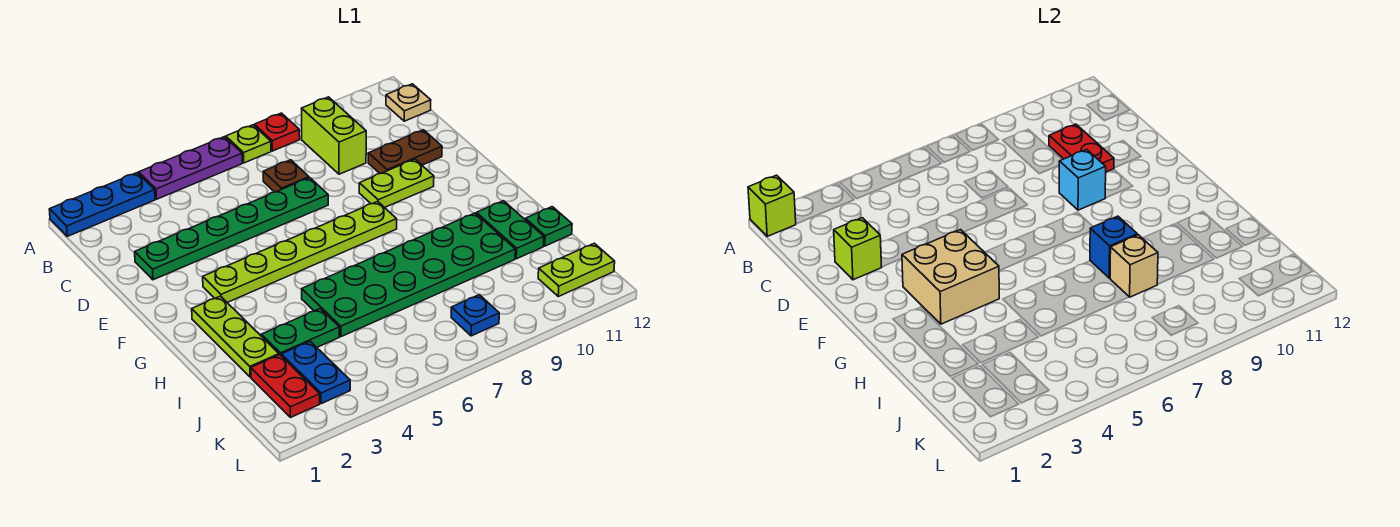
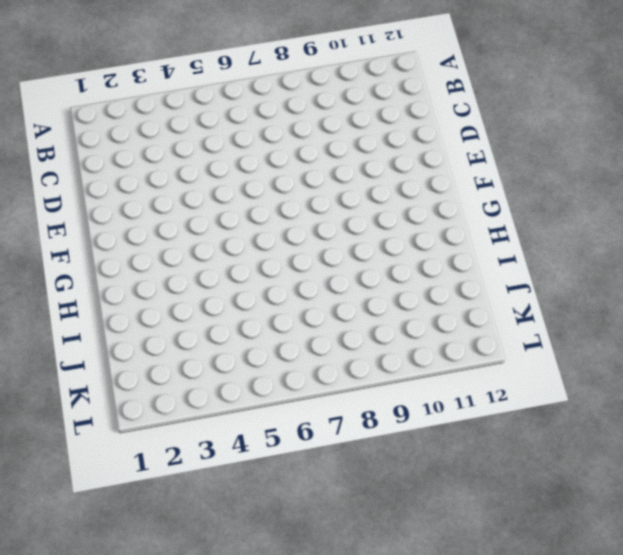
none -> blue plate A1:A3 level 1
none -> purple plate A4:A6 level 1
none -> lime plate A7 level 1

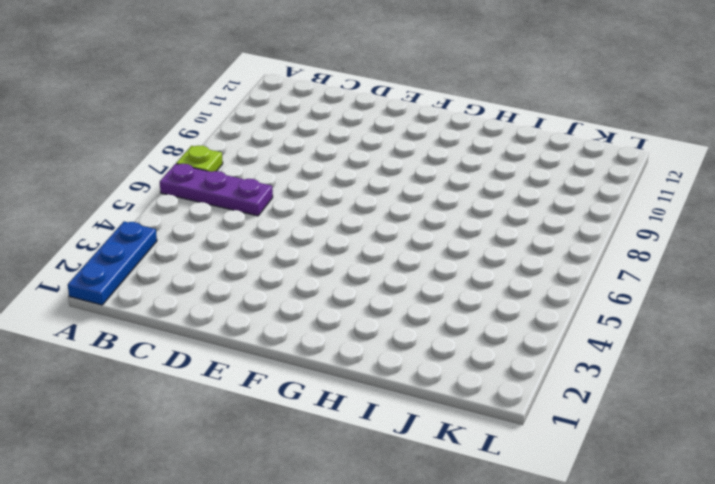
purple plate A6:C6 level 1 -> purple plate A4:A6 level 1
none -> red plate A8 level 1
none -> lime brick B9:C9 level 1
none -> tan plate B12 level 1

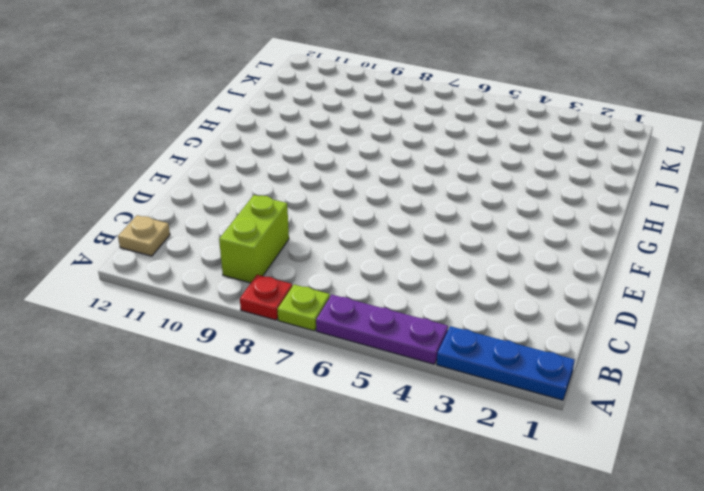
none -> brown plate C7 level 1
none -> green plate D2:D7 level 1
none -> brown plate D10:D11 level 1

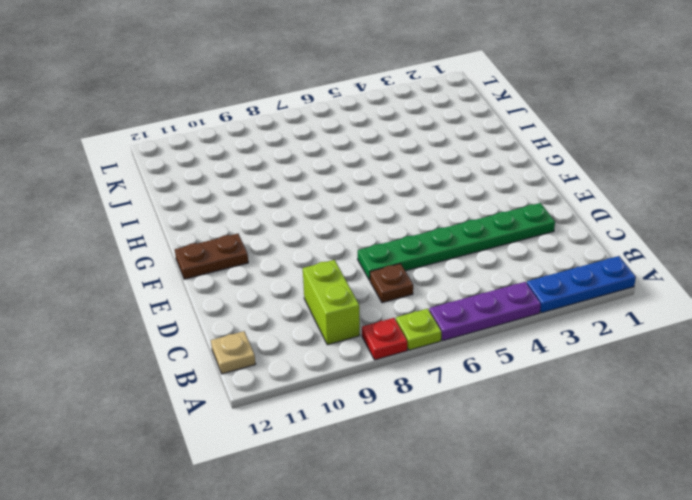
brown plate F11:F12 level 1 -> brown plate D10:D11 level 1
none -> lime plate E9:E10 level 1
none -> lime plate F3:F8 level 1
none -> lime plate G2:I2 level 1

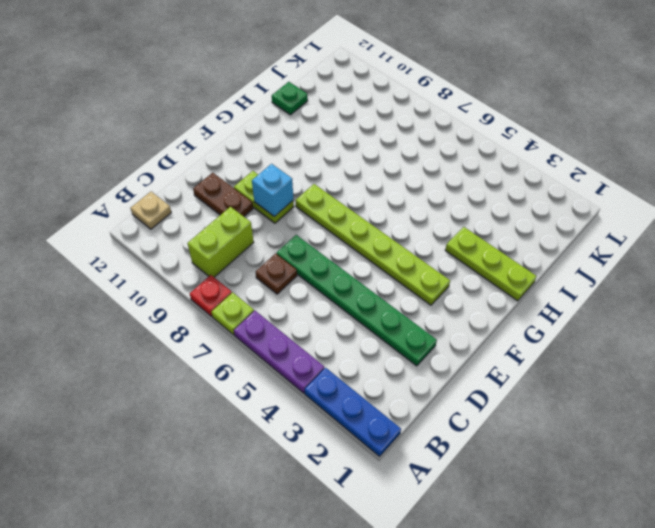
lime plate H1:H3 level 1 -> lime plate G2:I2 level 1
none -> green plate H5:I10 level 1
none -> green plate H11:I11 level 1
none -> green plate I3:I4 level 1

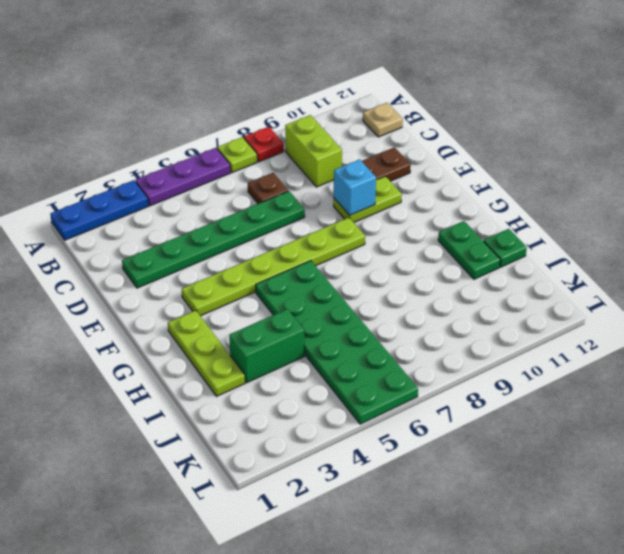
green plate G5:L6 level 1 -> green plate H5:I10 level 1
green brick I3:I4 level 1 -> green plate I3:I4 level 1
none -> red plate J2:K2 level 1
none -> blue plate J3:K3 level 1
none -> blue plate K8 level 1

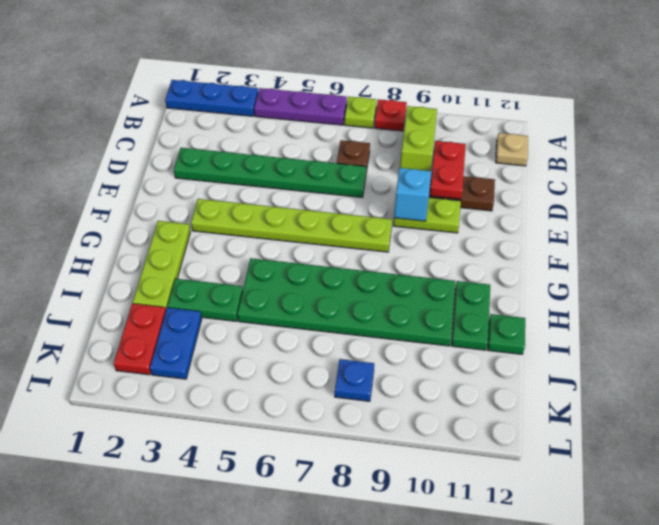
none -> lime plate K11:K12 level 1
none -> lime brick A1 level 2
none -> lime brick D2 level 2

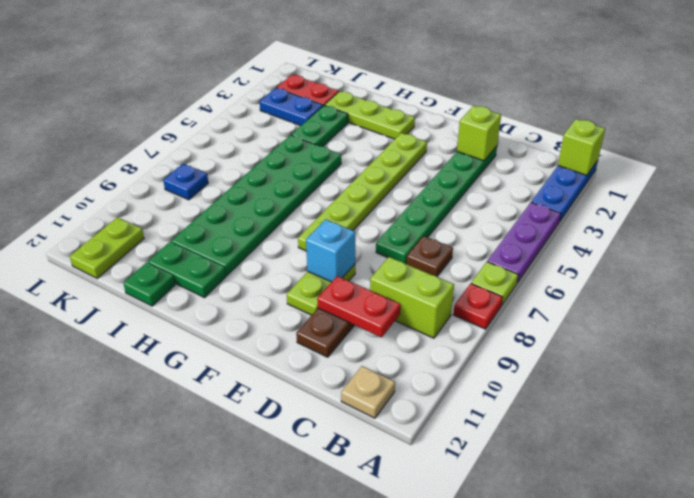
none -> tan brick F3:G4 level 2
none -> blue brick H8 level 2
none -> tan brick I8 level 2

